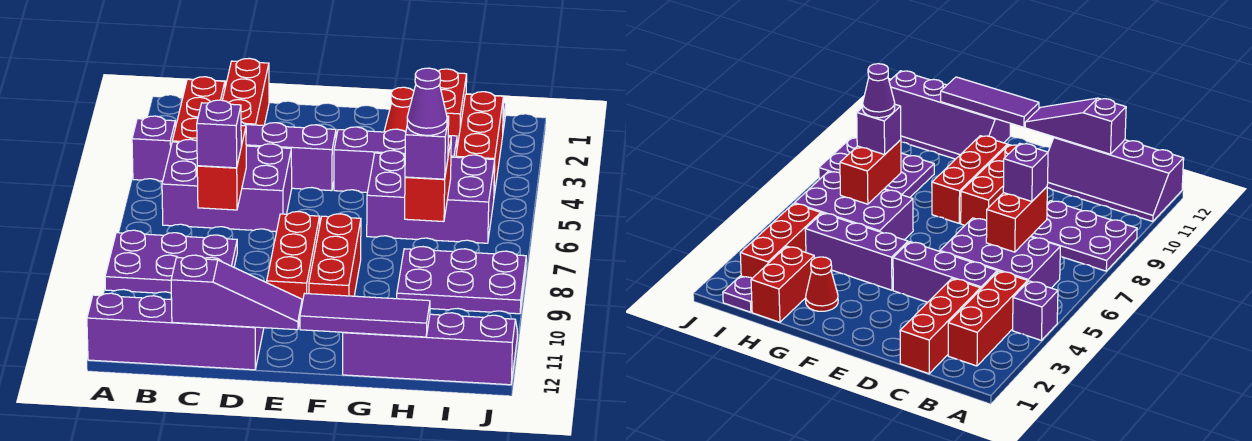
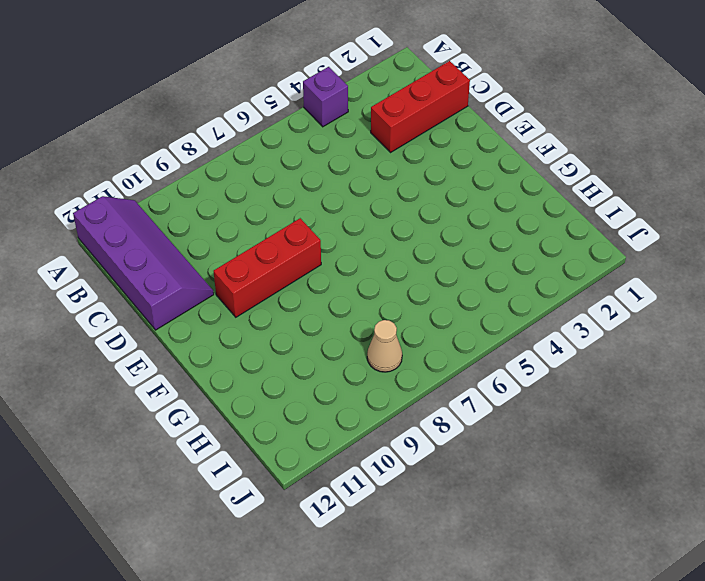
tan cone I8 level 1 -> purple plate H8:J9 level 1
none -> purple plate A8:C9 level 1
none -> red brick B2:B4 level 1
none -> purple brick B5:D6 level 1

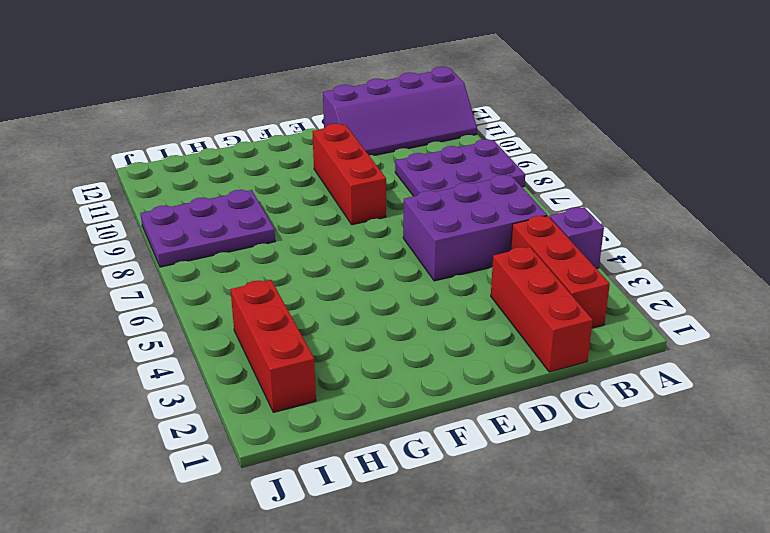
none -> purple brick C4:E4 level 1
none -> purple brick F4:H4 level 1
none -> red brick F8:F10 level 1

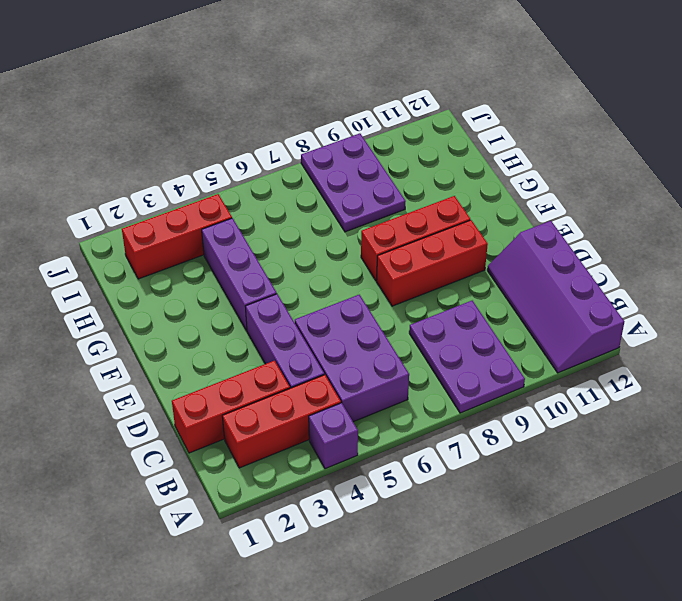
none -> red cone G2 level 1
none -> purple brick G5:I6 level 1
none -> purple slope G11:J12 level 1 top 12

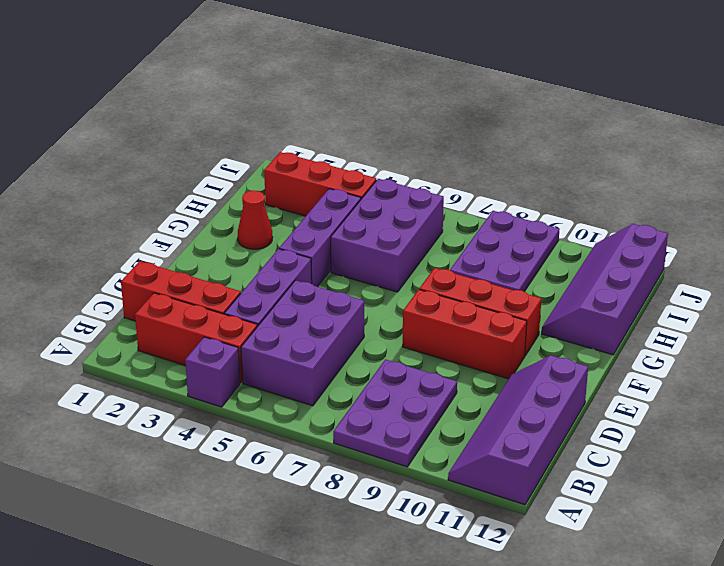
none -> red brick H1:H2 level 1
none -> purple plate I1 level 1
none -> red brick C6:C7 level 2

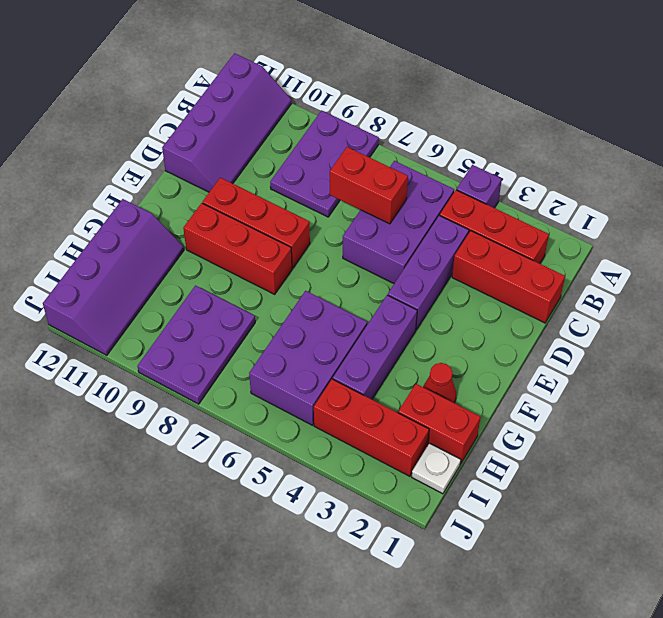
white plate I1 level 1 -> purple plate I1 level 1
none -> purple slope C12:E12 level 2 top C
none -> purple tile F12:H12 level 2
none -> red brick H6:H7 level 2

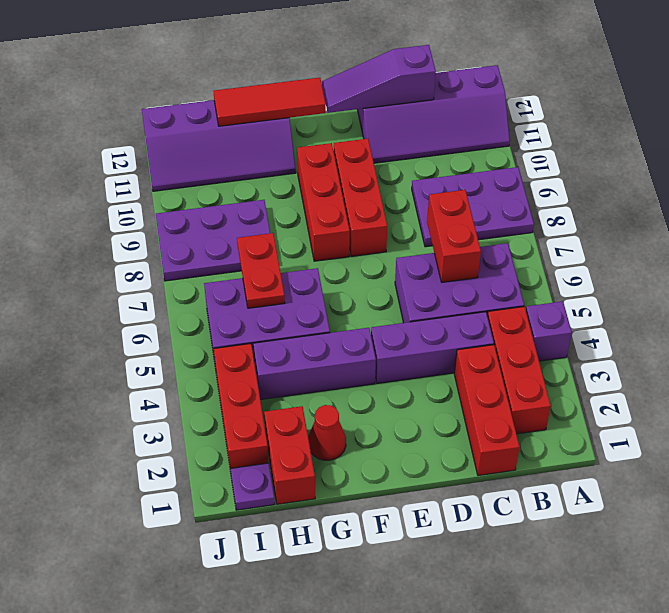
red tile F12:H12 level 2 -> purple tile F12:H12 level 2
red plate H6:H7 level 2 -> red brick H6:H7 level 2
none -> purple brick C7 level 3
none -> purple brick H7 level 3
none -> purple cone H7 level 4

